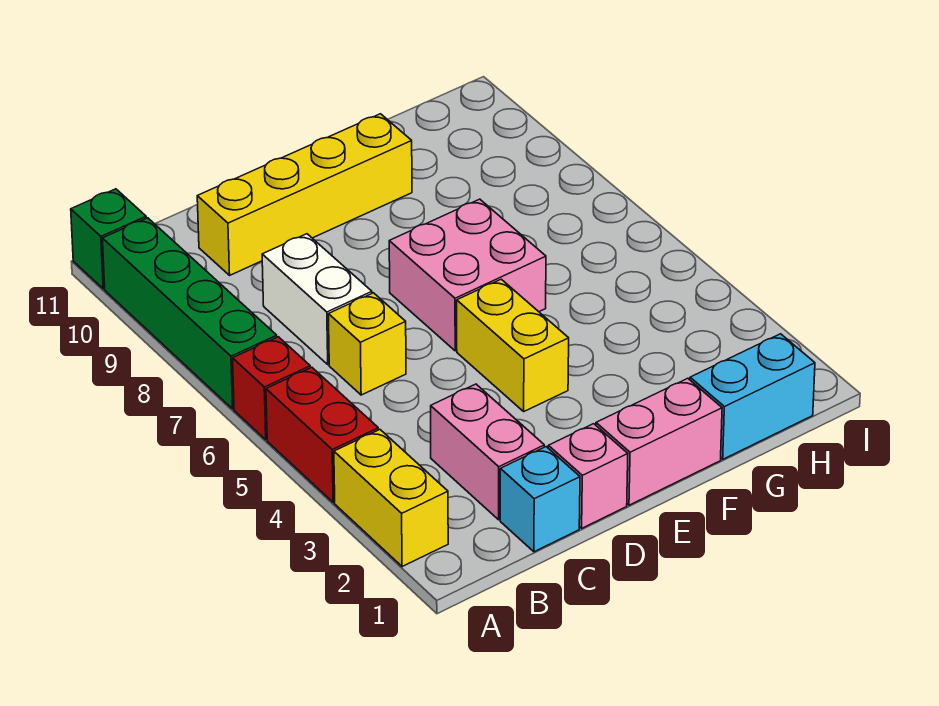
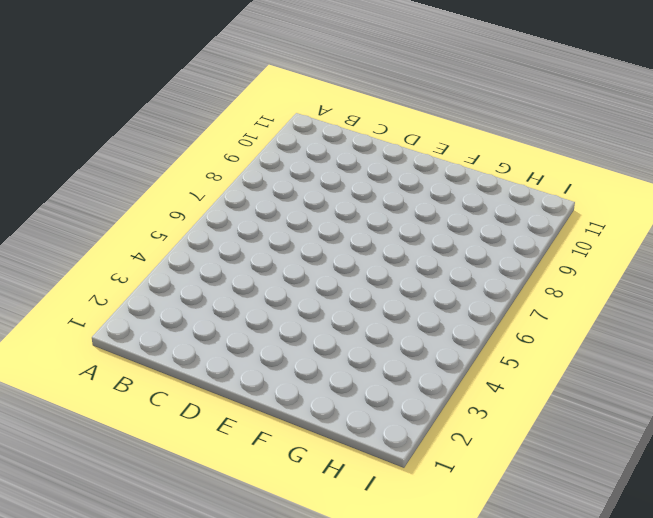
none -> yellow brick A2:A3 level 1
none -> red brick A4:A5 level 1
none -> red brick A6 level 1

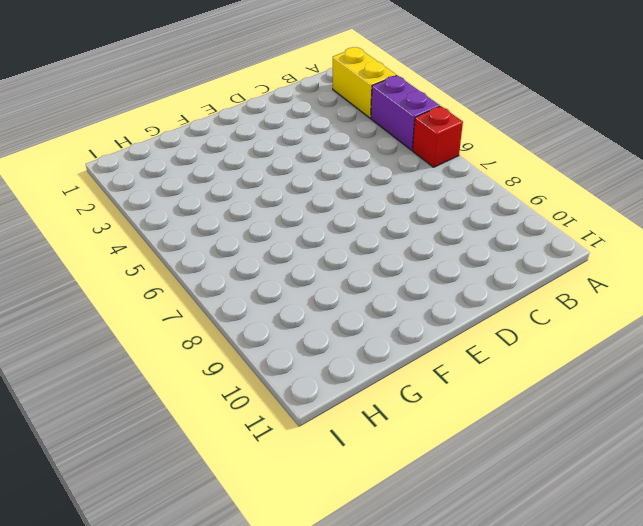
purple brick A4:A5 level 1 -> red brick A4:A5 level 1
none -> green brick A7:A10 level 1
none -> green brick A11 level 1
none -> cyan brick C1 level 1

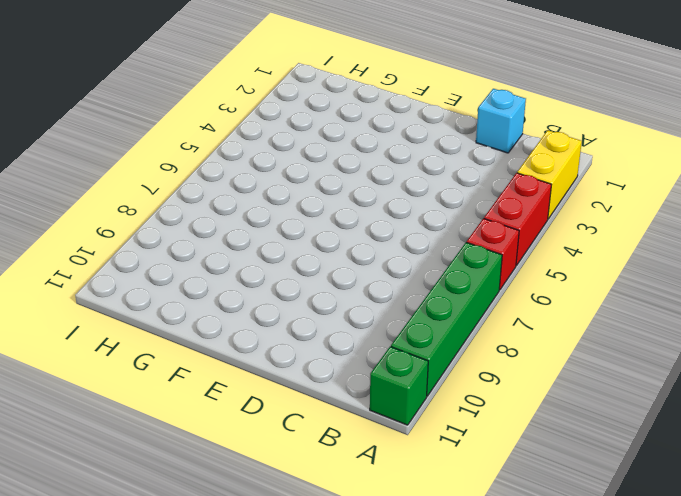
none -> pink brick C2:C3 level 1
none -> yellow brick C6 level 1
none -> white brick C7:C8 level 1

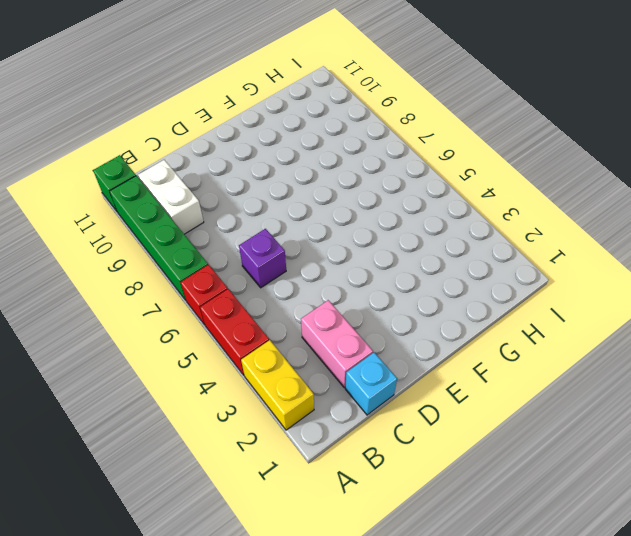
white brick B9:B10 level 1 -> white brick C7:C8 level 1
purple brick C6 level 1 -> yellow brick C6 level 1
none -> yellow brick C10:F10 level 1
none -> pink brick D1 level 1
none -> pink brick E1:F1 level 1

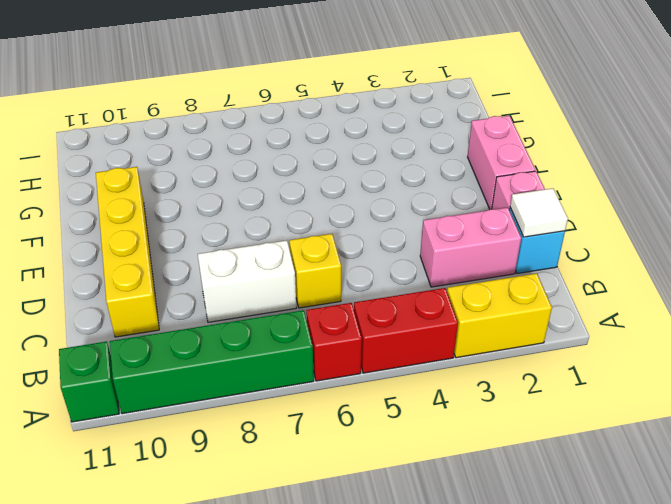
white tile C1 level 2 -> none
none -> yellow brick E4:E5 level 1
none -> pink brick E6:F7 level 1
none -> cyan brick G1:H1 level 1

